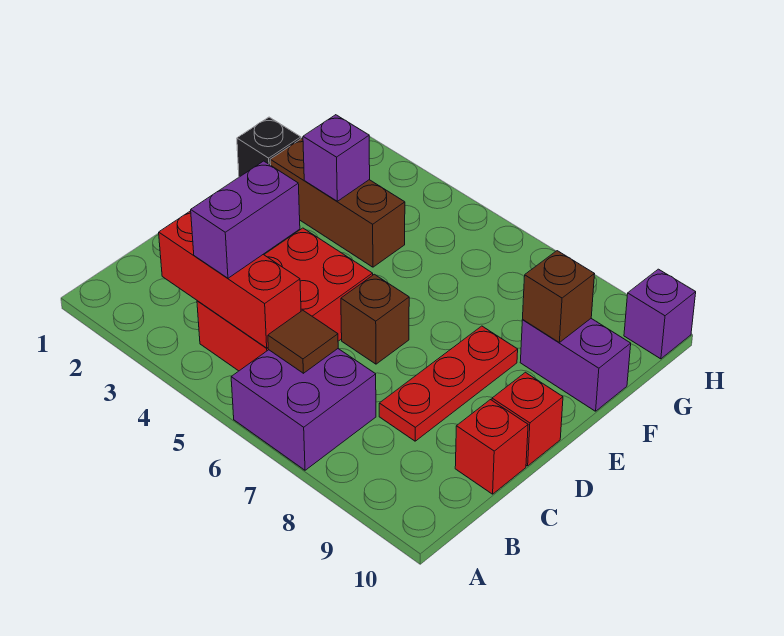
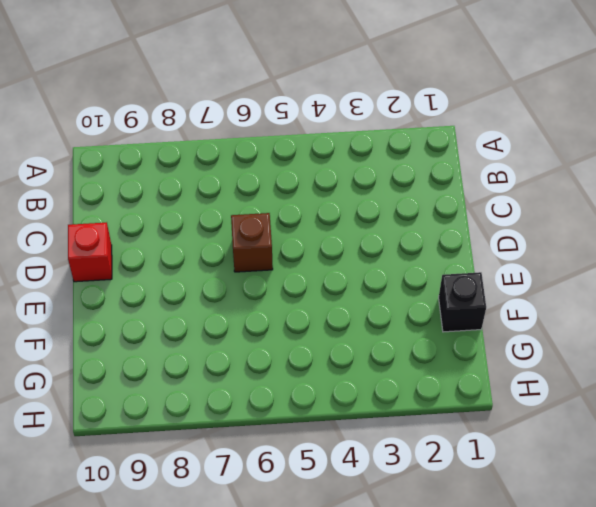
none -> purple brick A6:B7 level 1
none -> red brick B4:D5 level 1
none -> red plate C8:E8 level 1

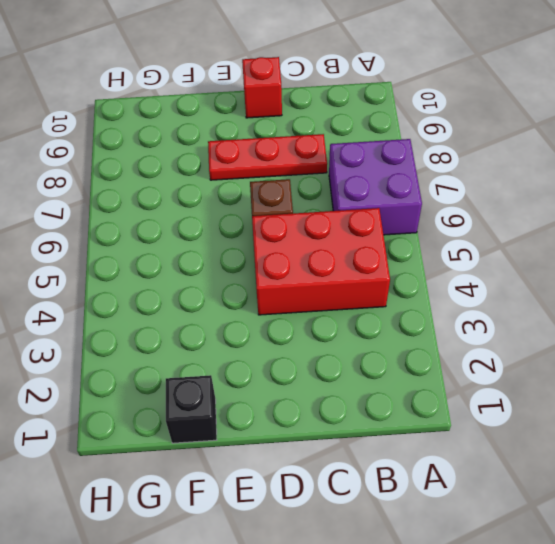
none -> red brick C10 level 1
none -> brown brick F2:F4 level 1
none -> purple brick F9:F10 level 1

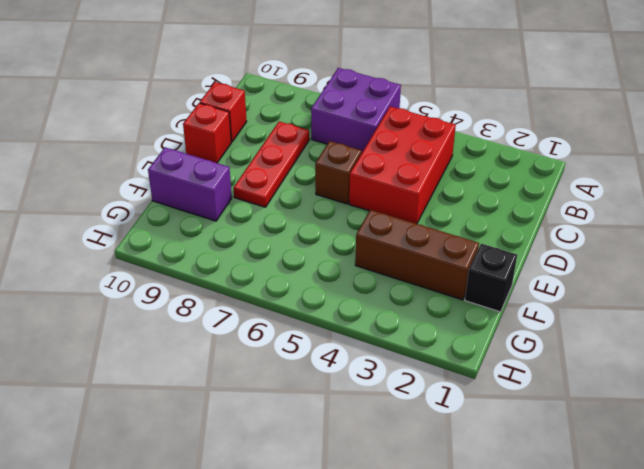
none -> purple brick H10 level 1
none -> red brick B3:B5 level 2
none -> brown tile B6 level 2

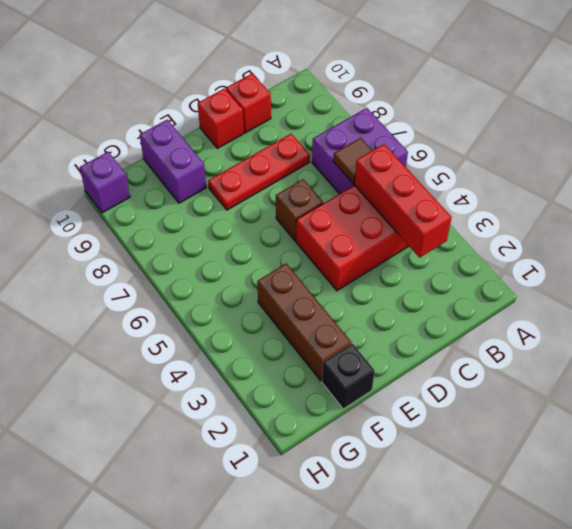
none -> purple brick F3 level 2
none -> brown brick F9 level 2
none -> purple brick B4:C4 level 3

